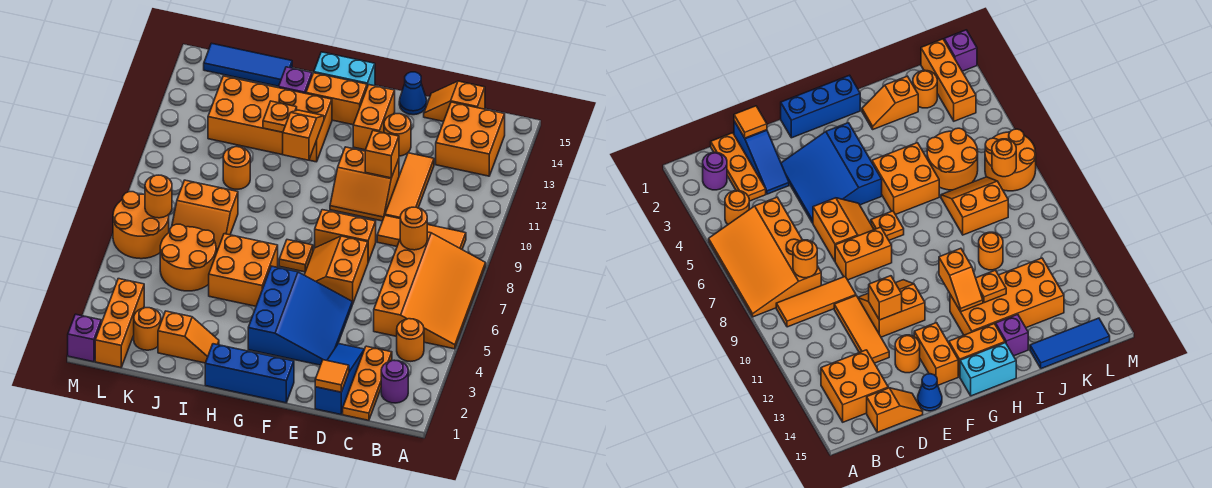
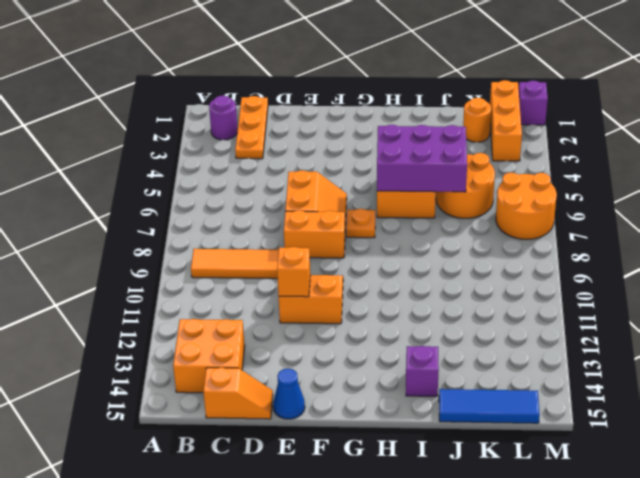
purple brick H5:J6 level 2 -> none
none -> orange slope A5:C8 level 1 top C
none -> orange round brick B4 level 1
none -> blue slope D1:D3 level 1 top 1
none -> orange tile D10:D12 level 1

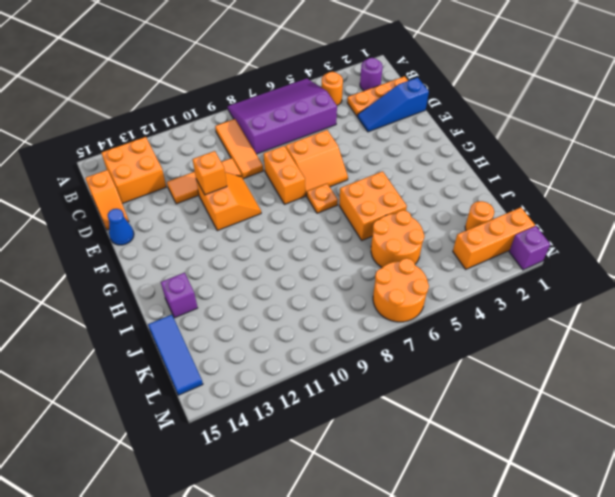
purple slope A5:C8 level 1 top C -> orange slope A5:C8 level 1 top C
none -> blue slope E3:G5 level 1 top G
none -> orange round brick E13 level 1
none -> blue brick F1:H1 level 1
none -> orange brick F13:F14 level 1

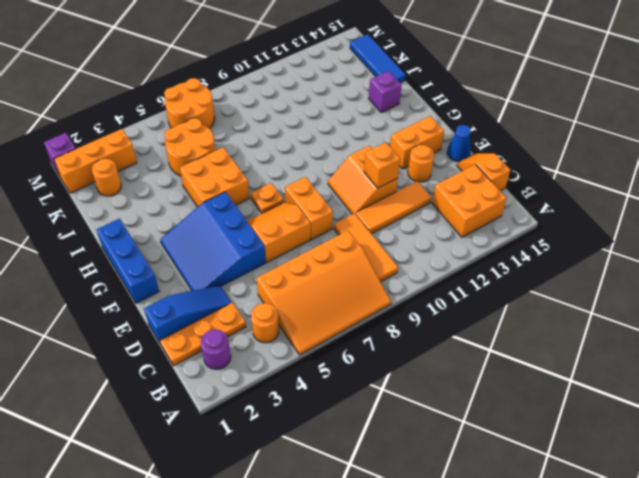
blue slope E3:G5 level 1 top 5 -> blue slope E3:G5 level 1 top G
none -> orange brick G14:H14 level 1
none -> cyan brick G15:H15 level 1
none -> orange brick H12:K13 level 1
none -> orange slope I2:J2 level 1 top J

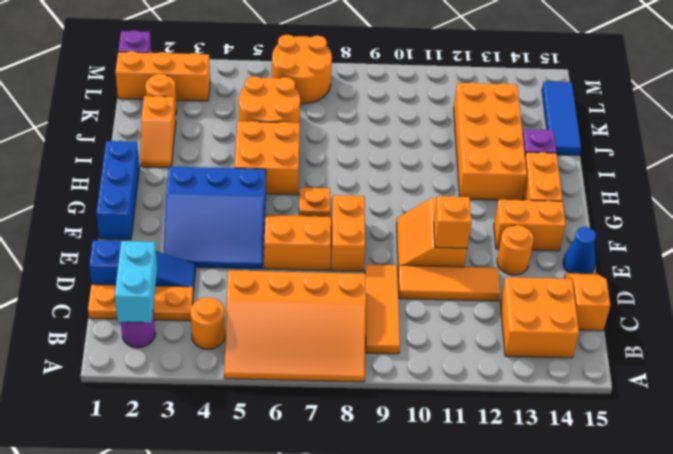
cyan brick B2:C2 level 2 -> cyan brick G15:H15 level 1
none -> orange slope J7:K8 level 1 top 8
none -> orange round brick J10 level 1
none -> orange round brick C8 level 2
none -> orange tile D1 level 2

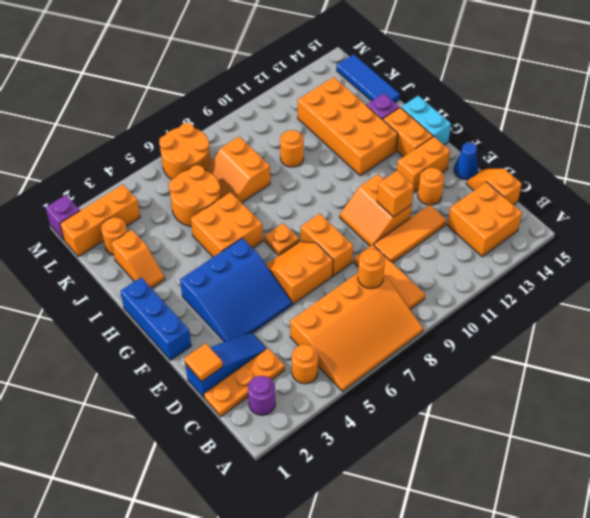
none -> orange slope H11:H12 level 2 top 11
none -> orange plate I12 level 2
none -> orange round brick L7 level 2

